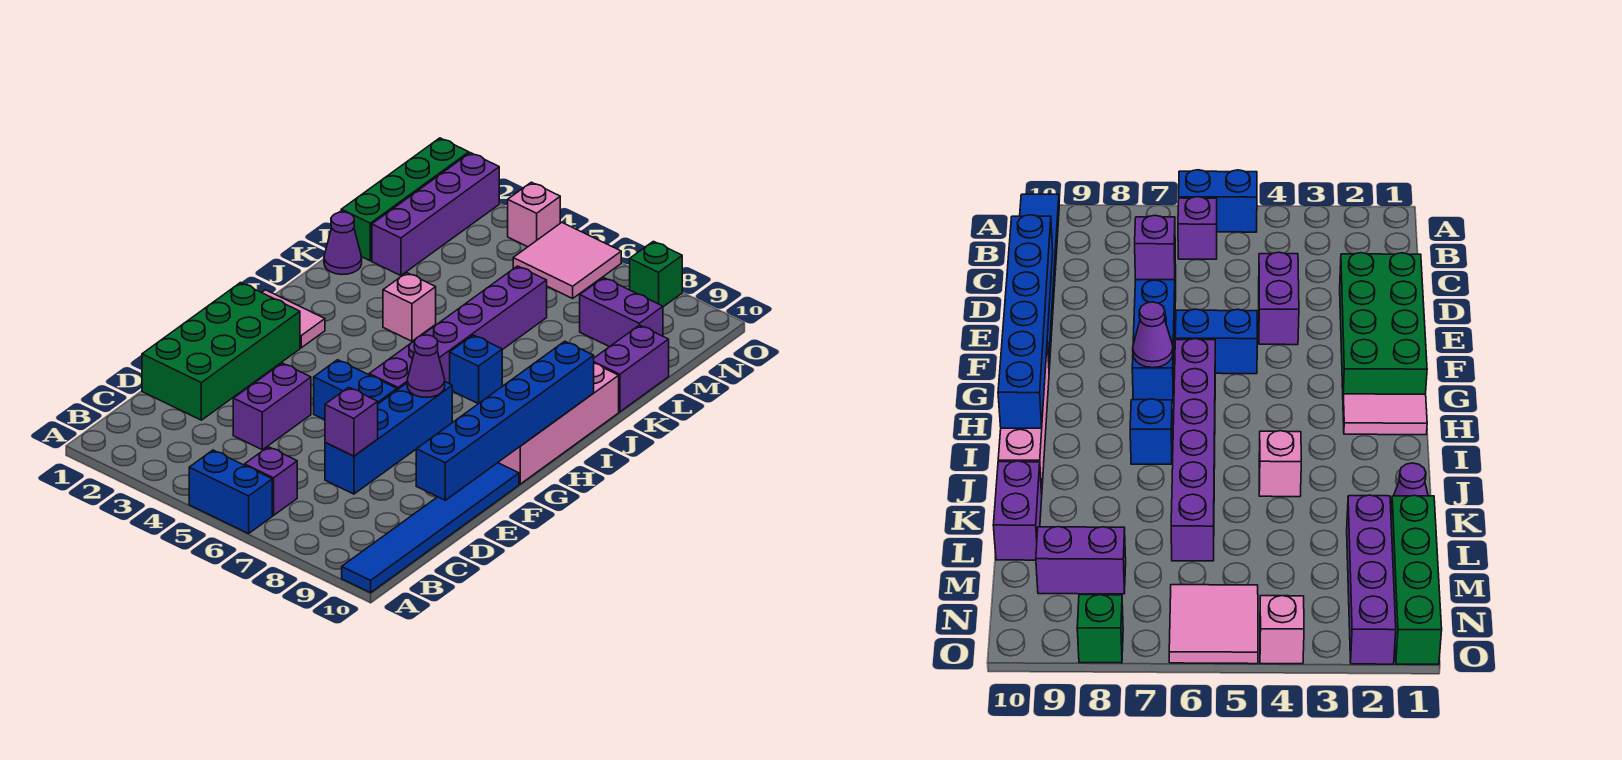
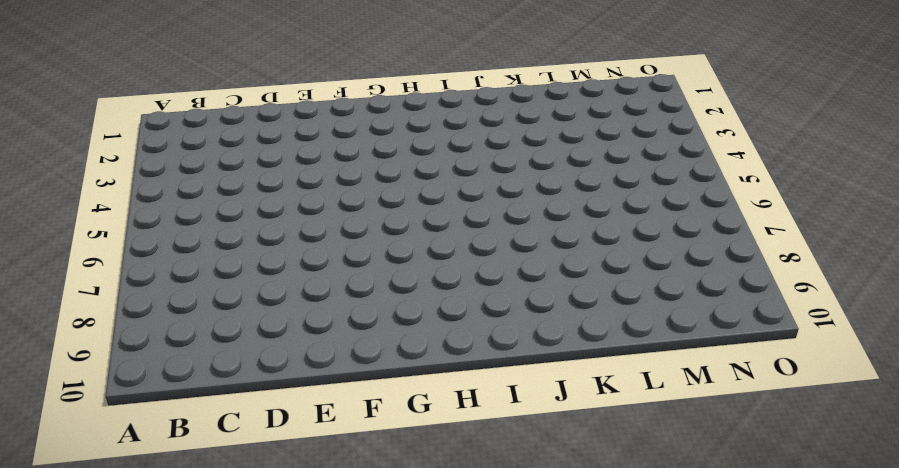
none -> blue brick A5:A6 level 1
none -> blue tile A10:F10 level 1
none -> purple brick B6 level 1

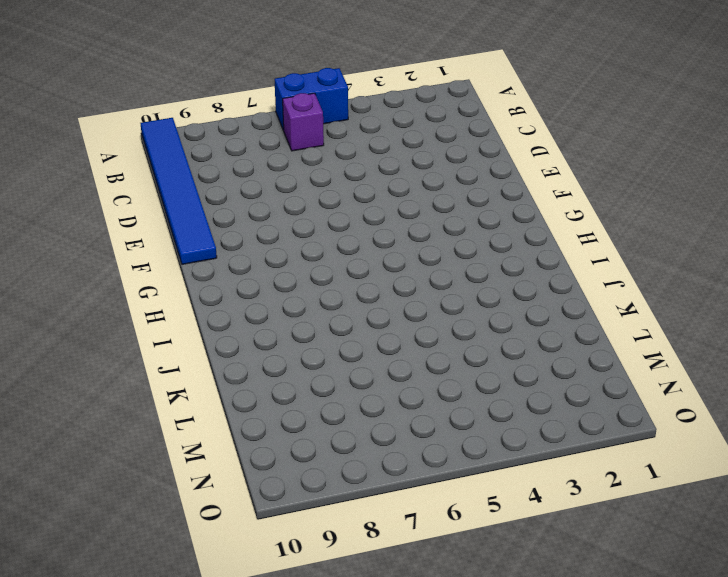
none -> green brick D1:G2 level 1
none -> purple brick D4:E4 level 1
none -> blue brick D7:G7 level 1

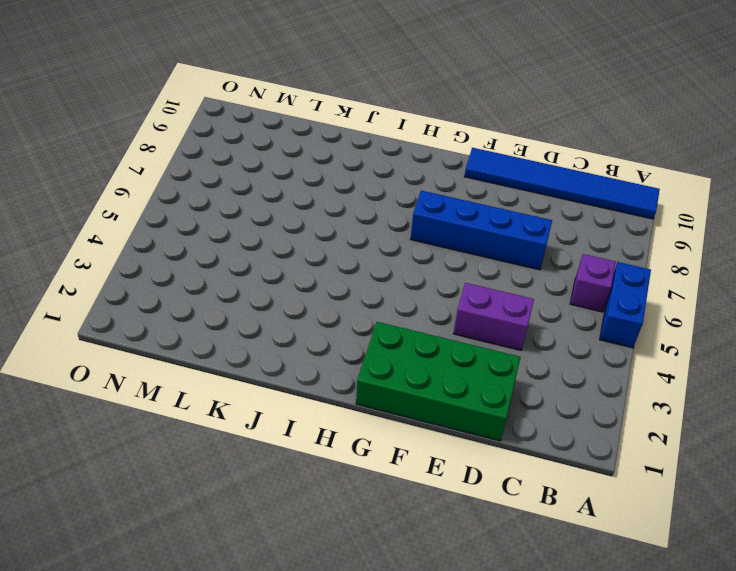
none -> blue brick F5:F6 level 1
none -> purple brick G6:L6 level 1
none -> pink brick G10:J10 level 1

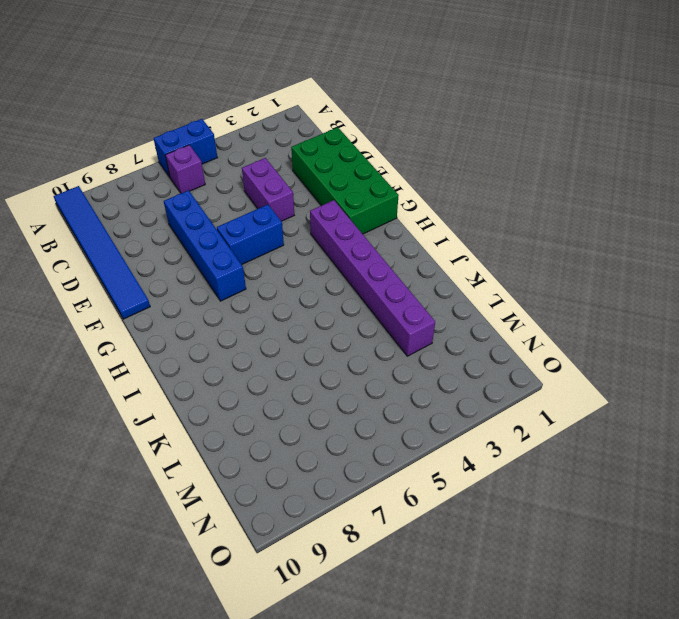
purple brick G3:L3 level 1 -> purple brick G6:L6 level 1
none -> pink brick G10:J10 level 1
none -> pink tile H1:H2 level 1
none -> blue brick I7 level 1

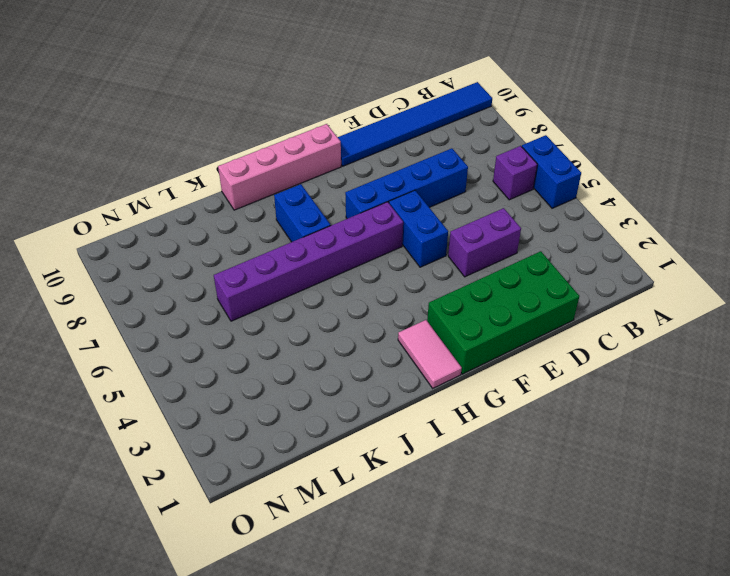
blue brick I7:I8 level 1 -> blue brick I7 level 1
none -> pink brick J4 level 1
none -> purple cone K1 level 1
none -> purple brick K10:L10 level 1

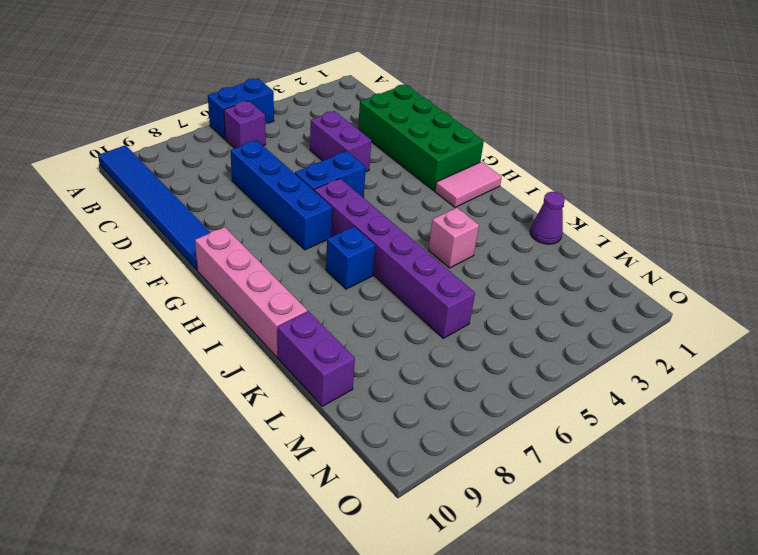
none -> green brick L1:O1 level 1
none -> purple brick L2:O2 level 1
none -> purple brick M8:M9 level 1

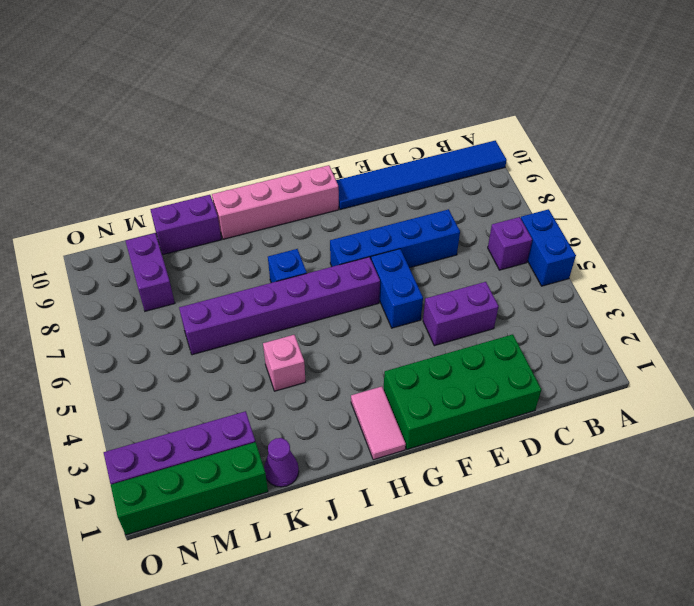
none -> pink tile N5:O6 level 1
none -> pink brick O4 level 1
none -> green brick O8 level 1

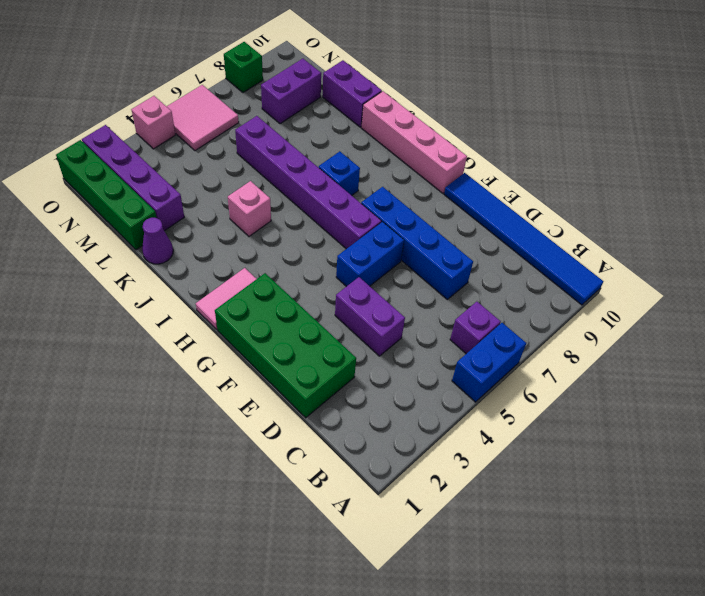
none -> purple brick D7 level 2
none -> blue brick D10:I10 level 2
none -> purple cone G7 level 2

